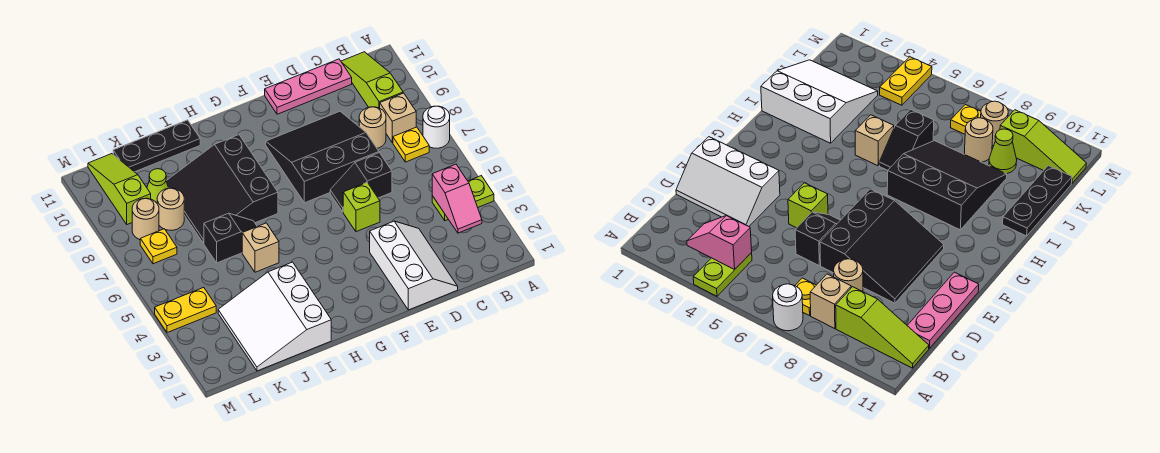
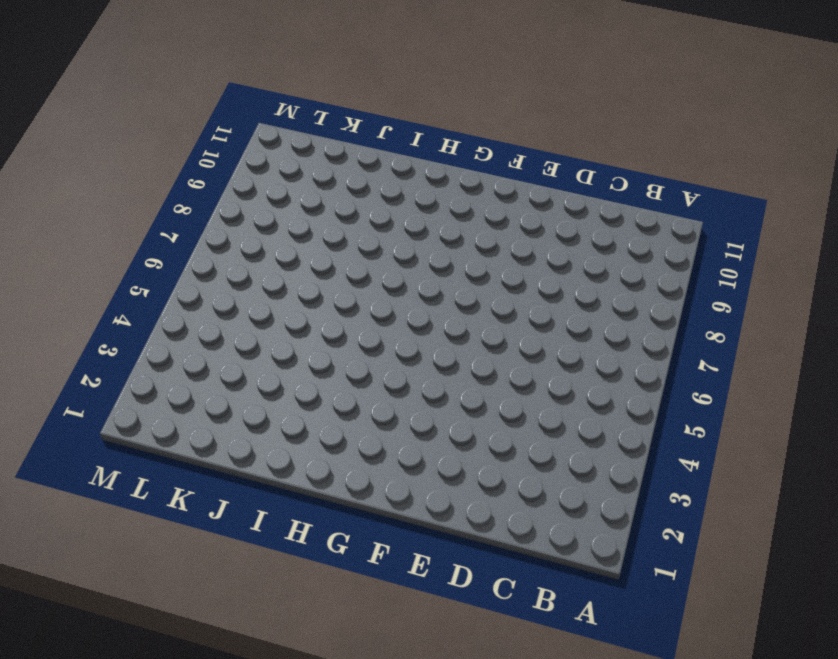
none -> lime plate A4:B4 level 1
none -> white round brick A7 level 1
none -> yellow plate B7 level 1

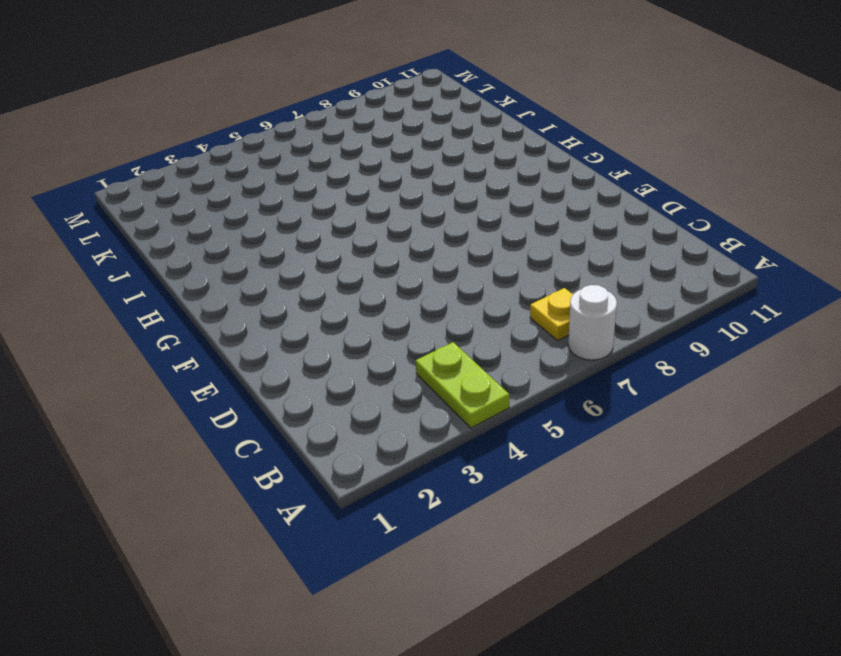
none -> tan brick B8 level 1
none -> lime slope B9:B11 level 1 top 9
none -> tan round brick C8 level 1

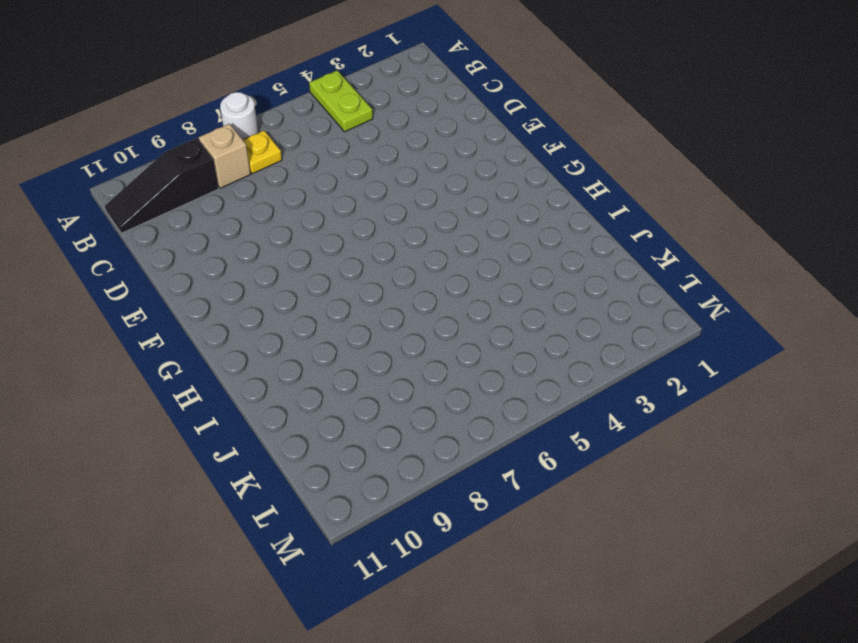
black slope B9:B11 level 1 top 9 -> lime slope B9:B11 level 1 top 9
none -> tan round brick C8 level 1
none -> pink plate C11:E11 level 1
none -> white slope D1:E3 level 1 top E

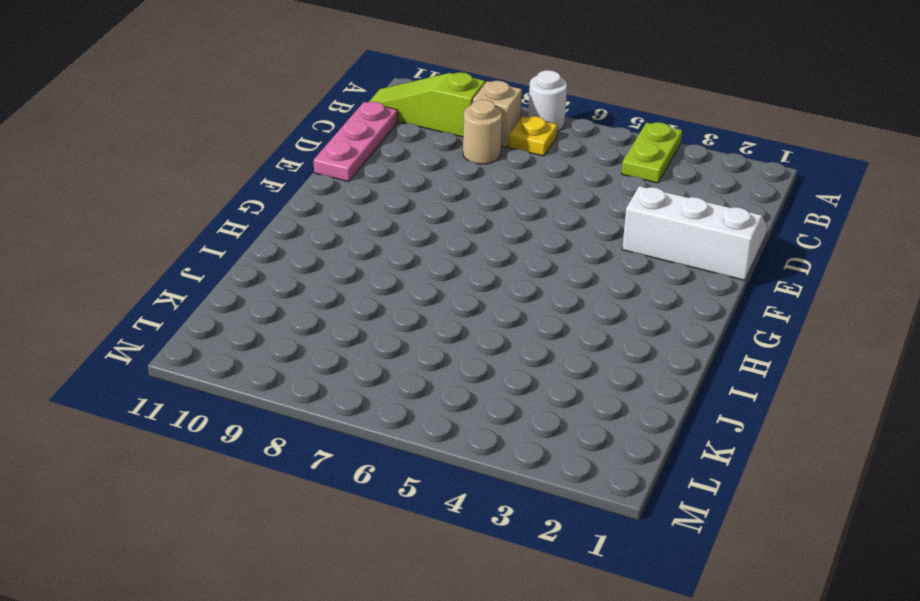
none -> black slope D6:E6 level 1 top D
none -> black slope D7:F9 level 1 top 7
none -> lime brick E5 level 1

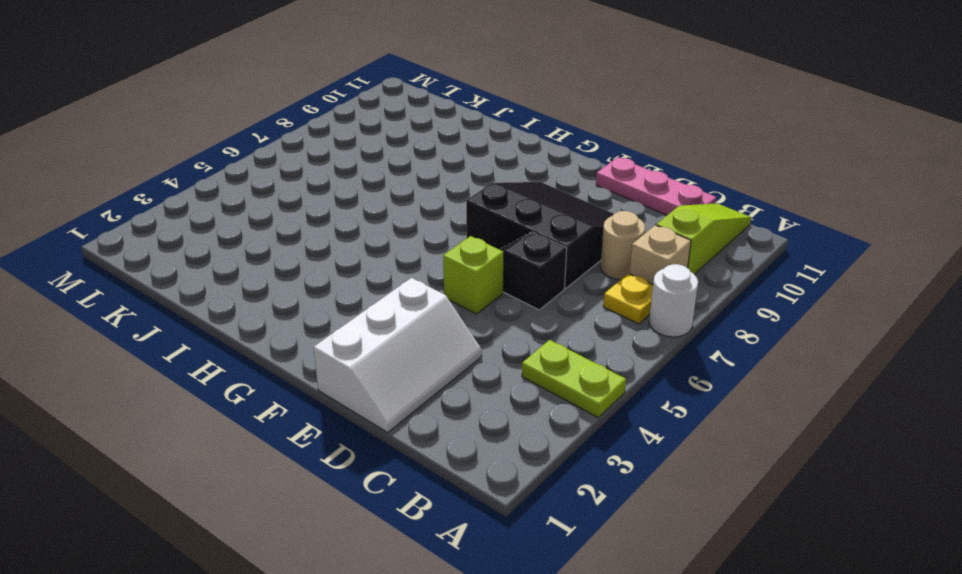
none -> black slope H7:J9 level 1 top H
none -> white slope I1:K3 level 1 top I
none -> tan brick I5 level 1

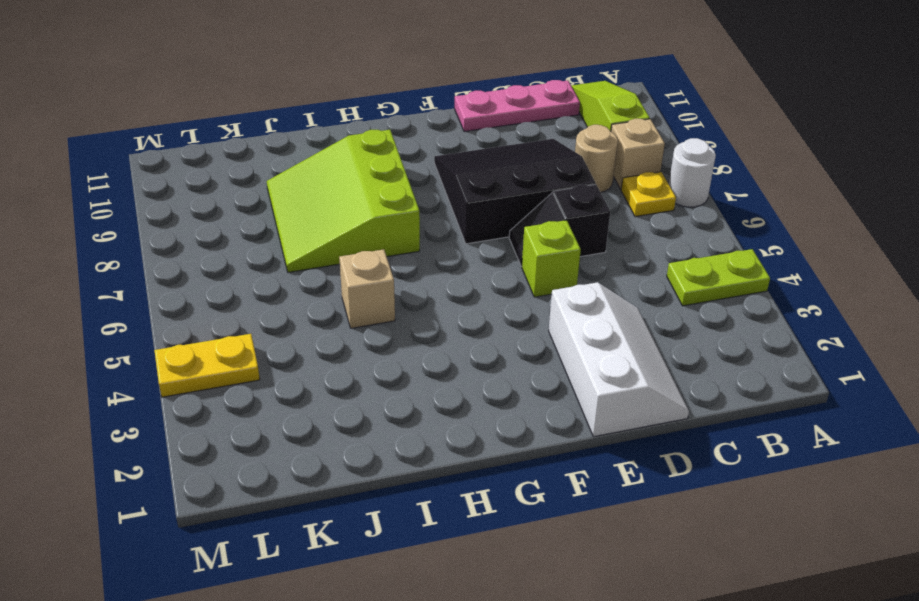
lime slope H7:J9 level 1 top H -> black slope H7:J9 level 1 top H
none -> white slope I1:K3 level 1 top I
none -> black slope I6:J6 level 1 top J
none -> black plate I11:K11 level 1

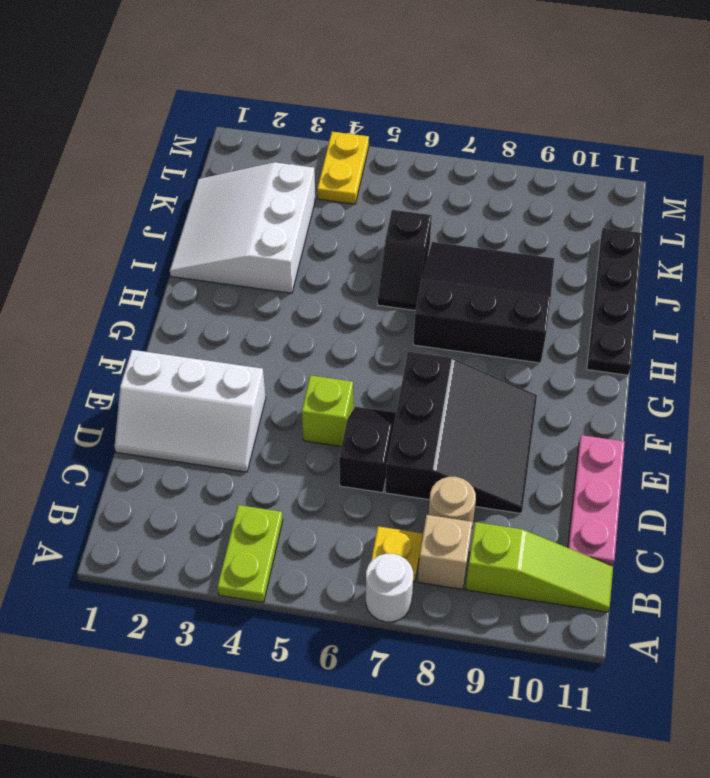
black plate H11:K11 level 1 -> black plate I11:K11 level 1
white slope I1:K3 level 1 top 3 -> white slope I1:K3 level 1 top I
none -> tan brick I5 level 1
none -> tan round brick K8 level 1
none -> lime cone K9 level 1

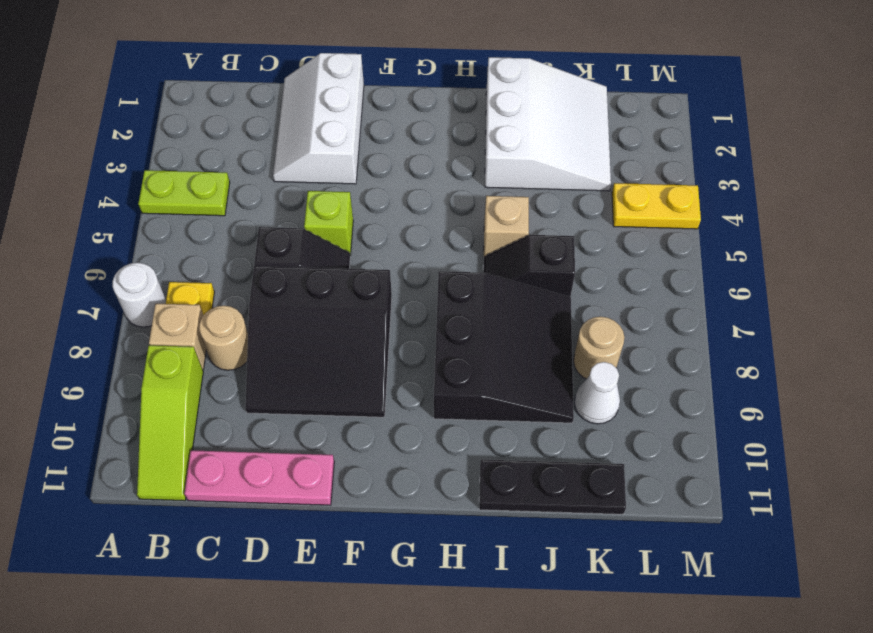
white cone K9 level 1 -> lime cone K9 level 1
none -> yellow plate L7 level 1
none -> tan round brick L8 level 1
none -> lime slope L9:L11 level 1 top 9

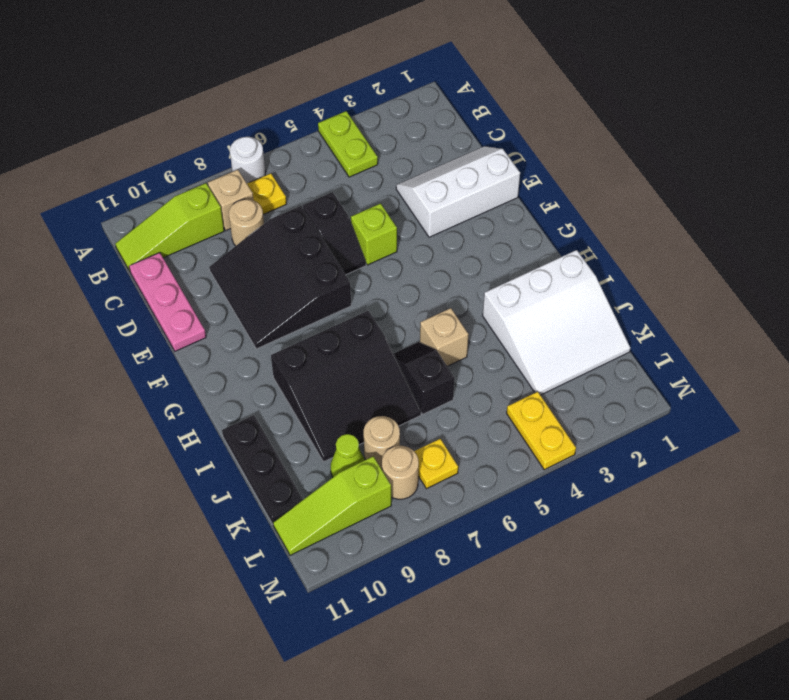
none -> pink slope B3:B4 level 2 top 4

